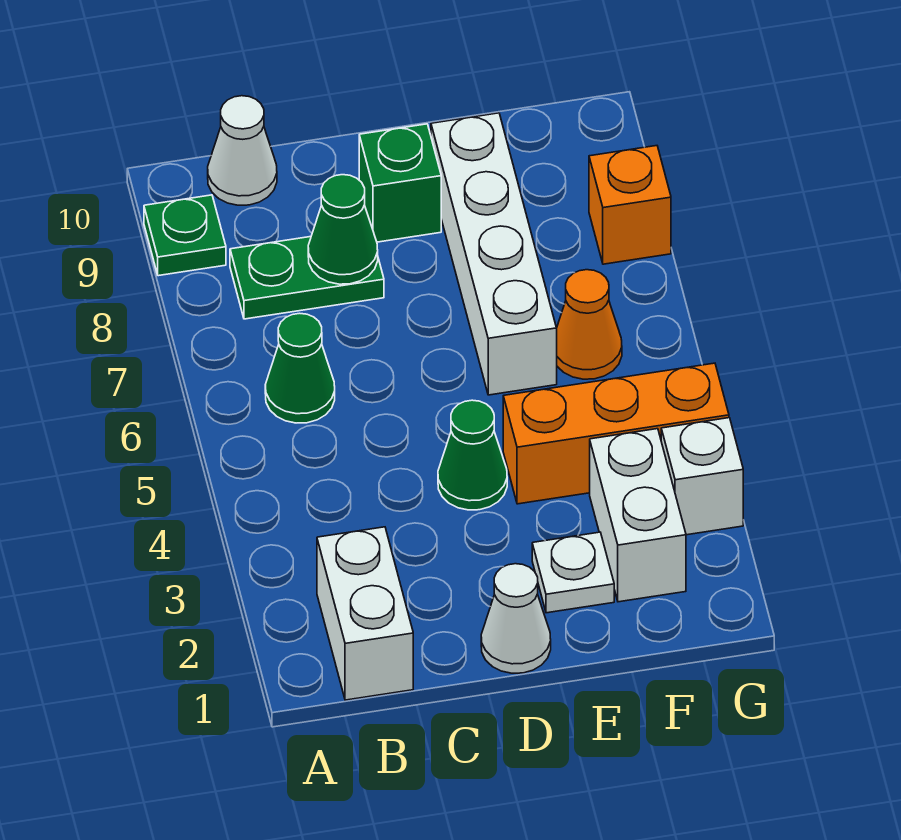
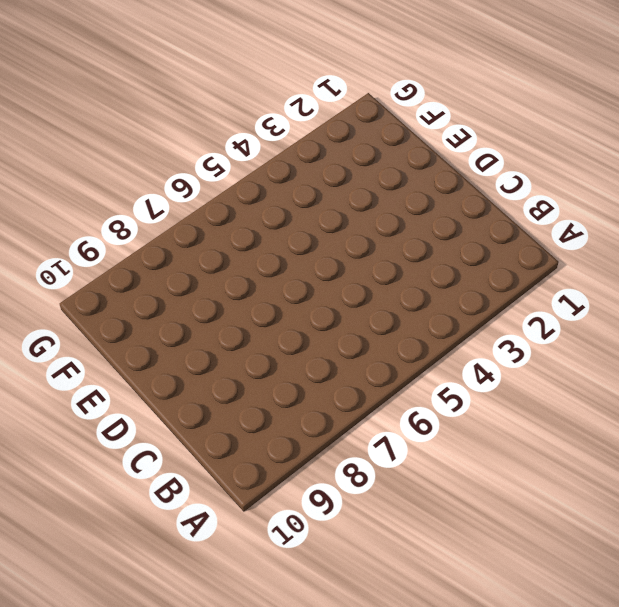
none -> green plate A9 level 1
none -> white brick B1:B2 level 1
none -> green cone B6 level 1

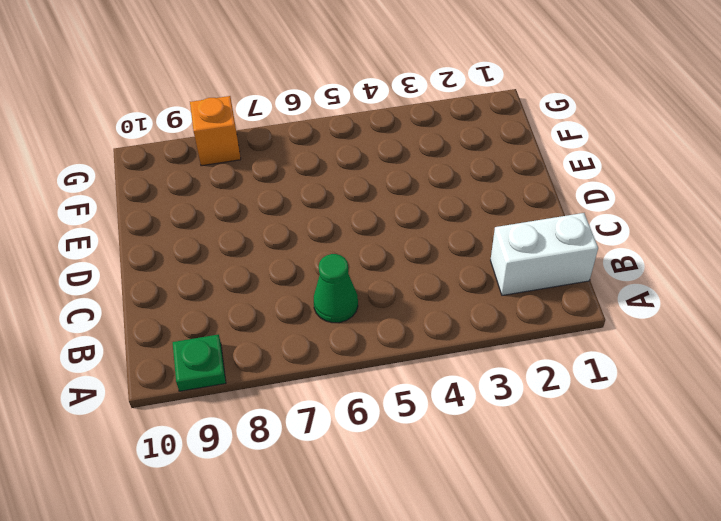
none -> green plate B8:C8 level 1
none -> white cone B10 level 1
none -> white cone D1 level 1

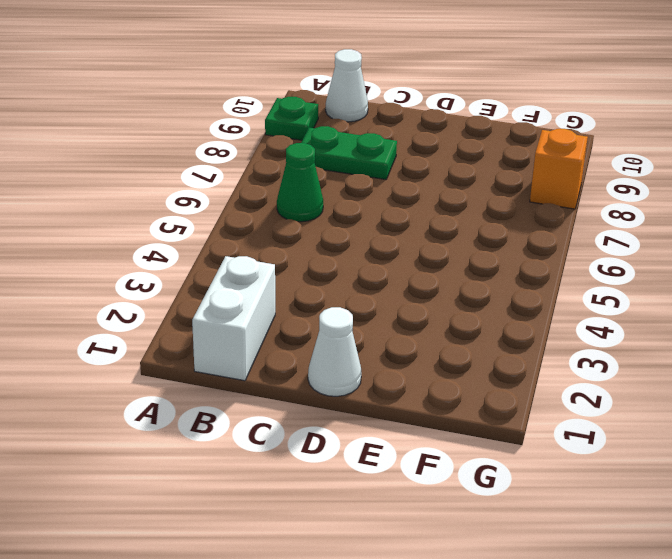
none -> green cone D4 level 1
none -> green brick D9 level 1
none -> white plate E2 level 1

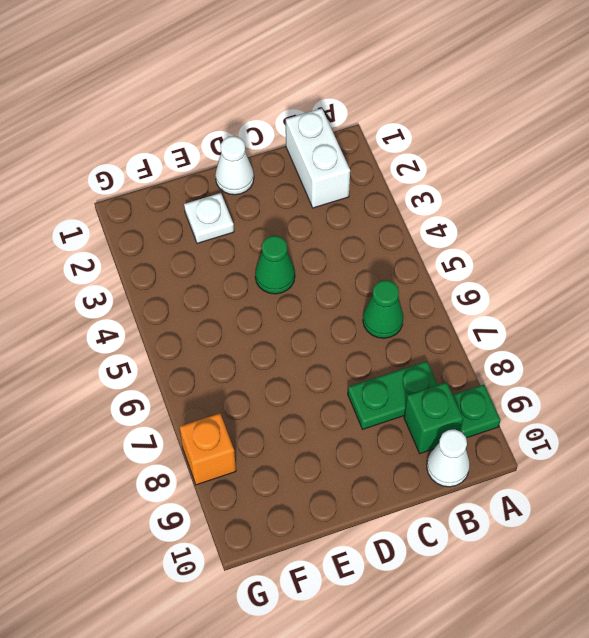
green brick B9 level 1 -> green brick D9 level 1
none -> orange brick E4:G4 level 1
none -> white brick E6:E9 level 1
none -> white brick F2:F3 level 1

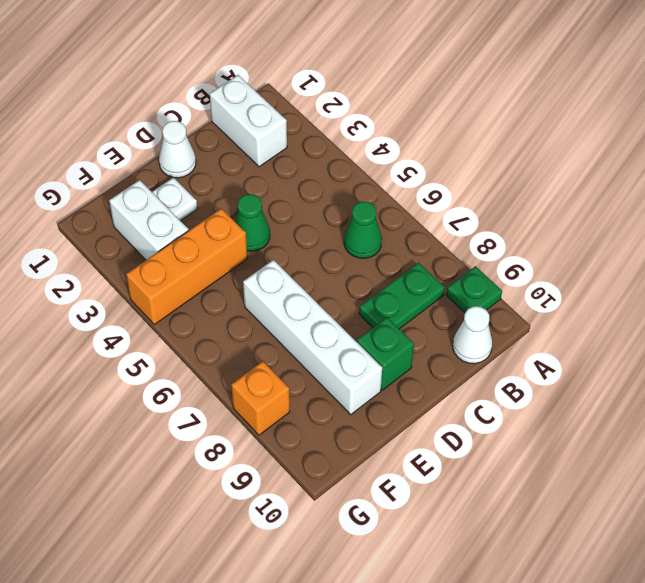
none -> orange cone F6 level 1
none -> white brick G3 level 1
none -> green cone C8 level 2

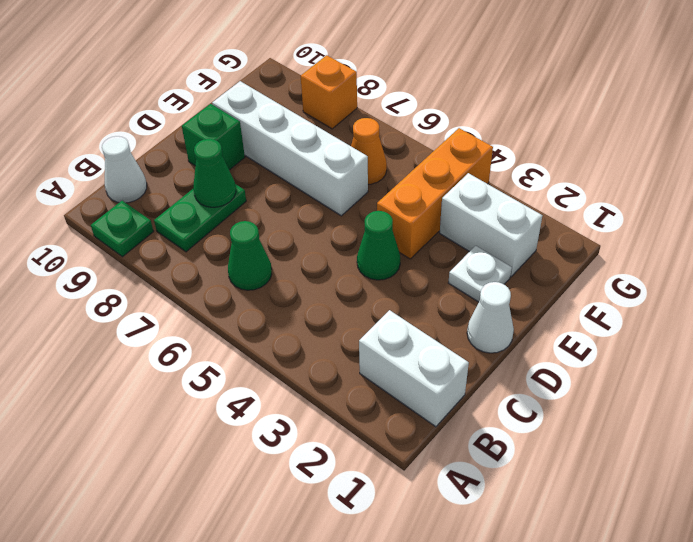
none -> white brick G3 level 1

